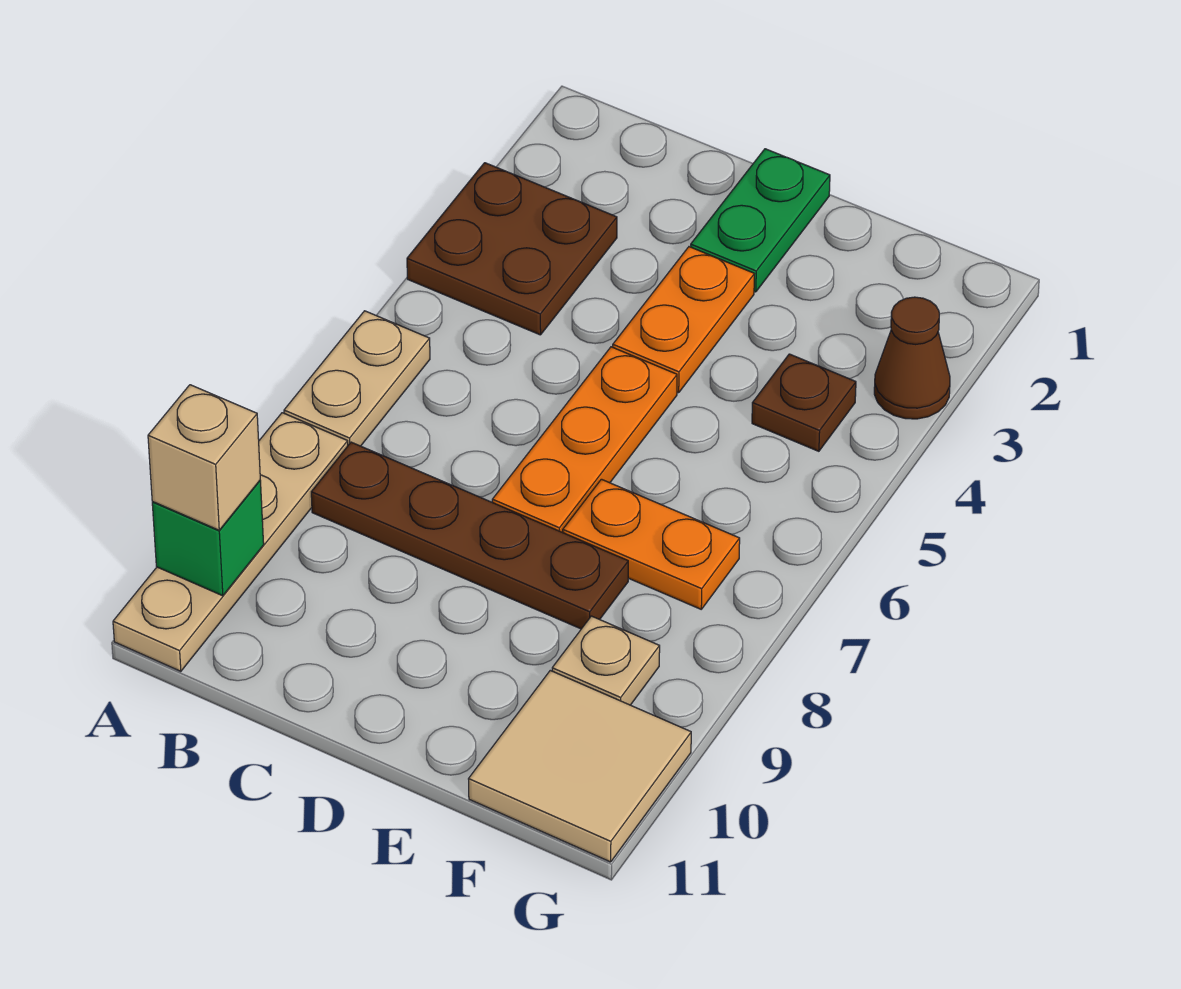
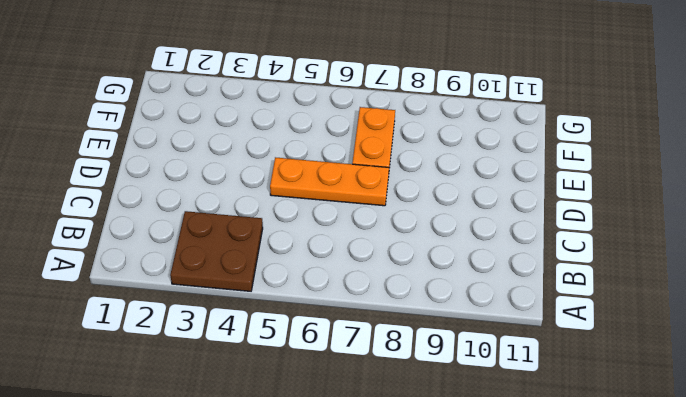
none -> tan plate A6:A7 level 1
none -> tan plate A8:A11 level 1
none -> brown plate B8:E8 level 1

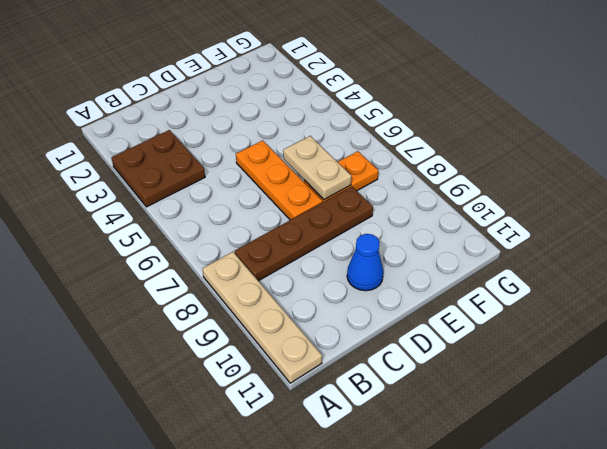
blue cone D10 level 1 -> none
tan plate E6:E7 level 2 -> tan plate A6:A7 level 1
none -> green plate D1:D2 level 1
none -> orange plate D3:D4 level 1
none -> brown plate F4 level 1

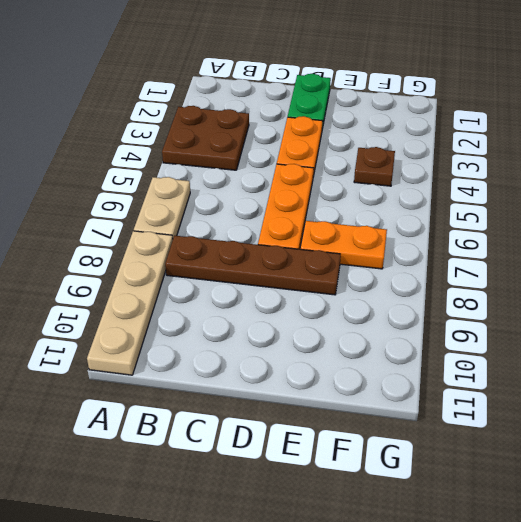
none -> tan plate F9 level 1
none -> tan tile F10:G11 level 1
none -> brown cone G3 level 1

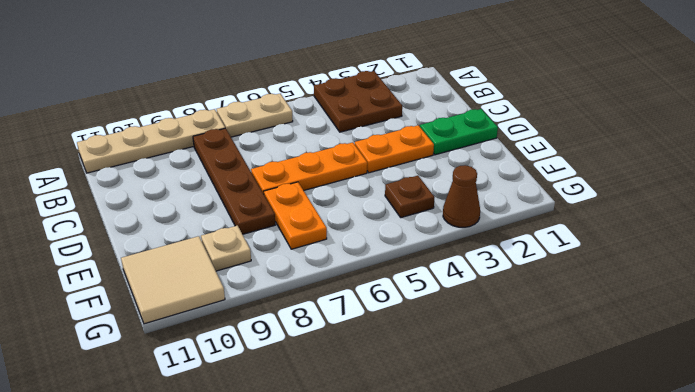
none -> green brick A10 level 2
none -> tan brick A10 level 3

